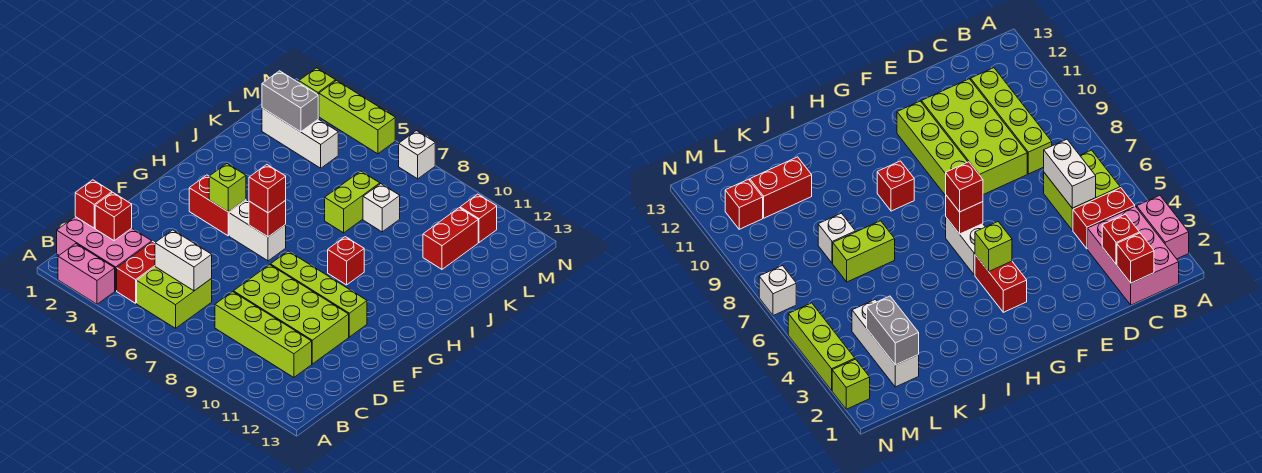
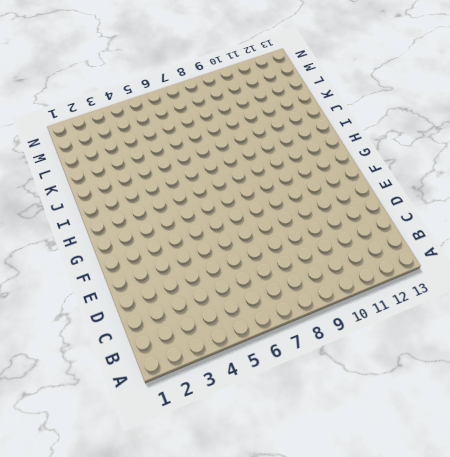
none -> pink brick A2:A3 level 1
none -> pink brick B1:C3 level 1
none -> red brick B4:C4 level 1

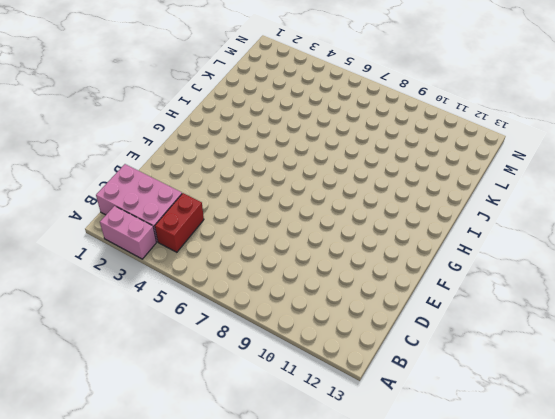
none -> lime brick B5:C6 level 1
none -> lime brick C8:C11 level 1
none -> lime brick D8:E11 level 1

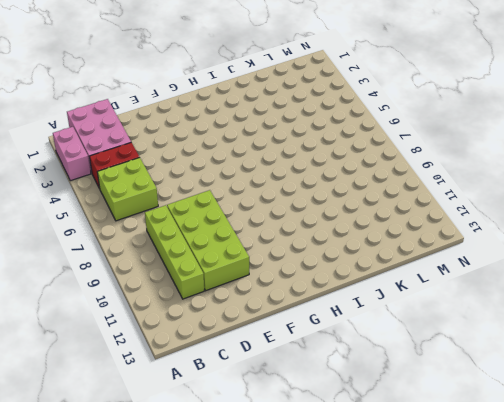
none -> lime brick F8:F11 level 1
none -> red brick G3:G4 level 1
none -> white brick G5:G6 level 1

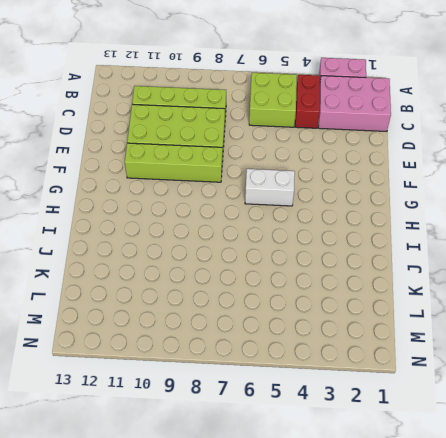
none -> red brick G3:G4 level 1
none -> red brick H9 level 1
none -> lime brick J7:K7 level 1

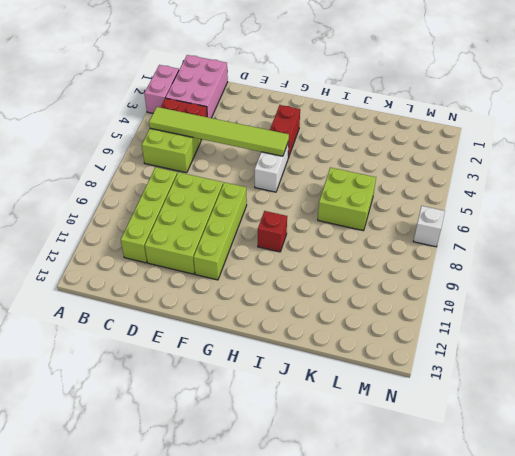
lime tile B5:G5 level 2 -> white brick C5:C6 level 2
lime brick J6:K7 level 1 -> lime brick J7:K7 level 1
none -> white brick K8 level 1
none -> red brick K11:L11 level 1
none -> white brick L2:L4 level 1

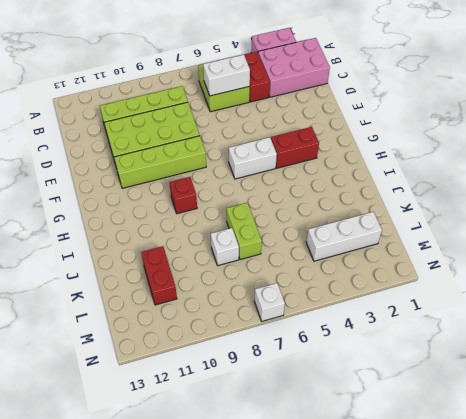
none -> red brick M11 level 1
none -> lime brick N2 level 1
none -> lime brick N3:N5 level 1

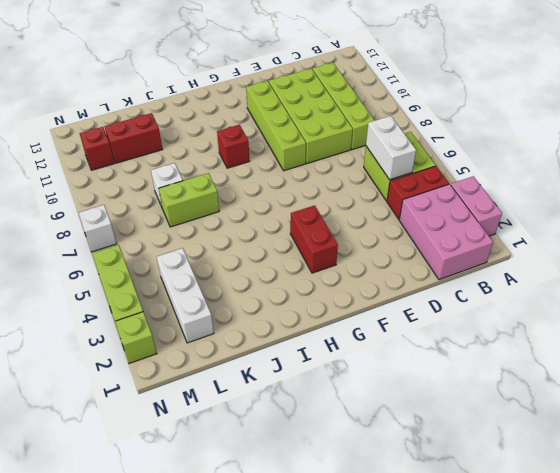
none -> white brick G5:G6 level 1
none -> red brick C1 level 2
none -> red brick C2 level 2

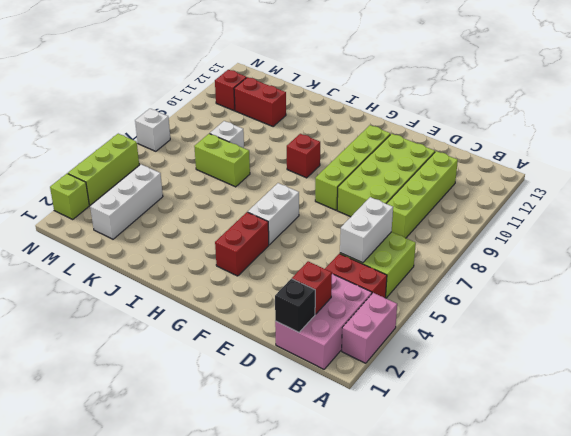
black brick C1 level 2 -> red brick C1 level 2
none -> lime brick G4 level 2
none -> red brick G6 level 2
none -> grey brick L2:L3 level 2

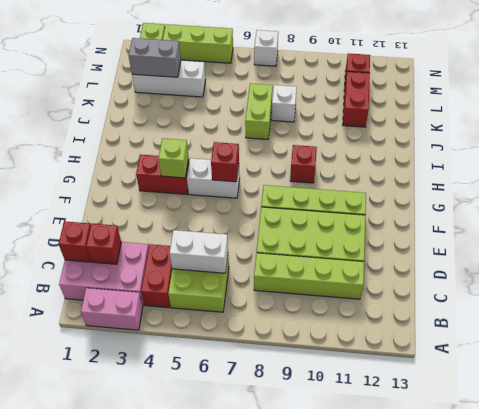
none -> red brick G6 level 3

